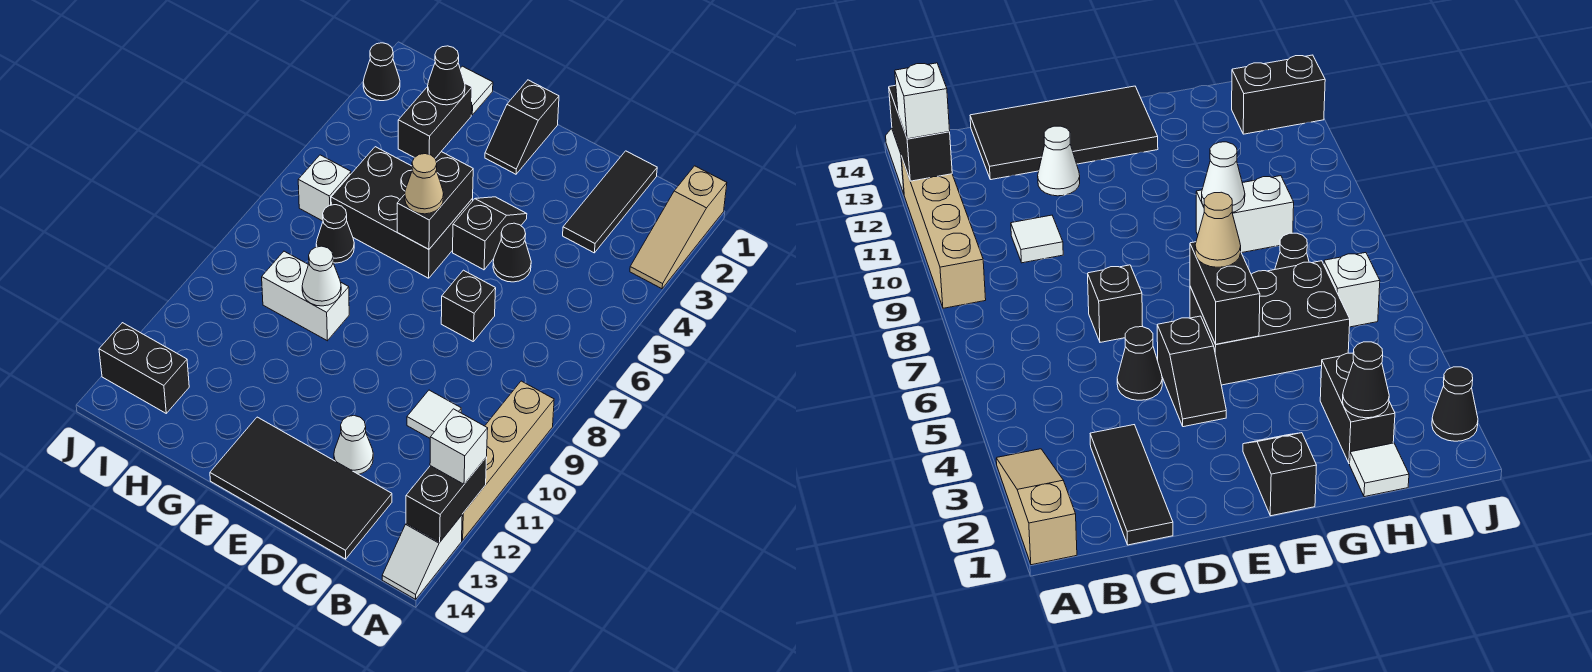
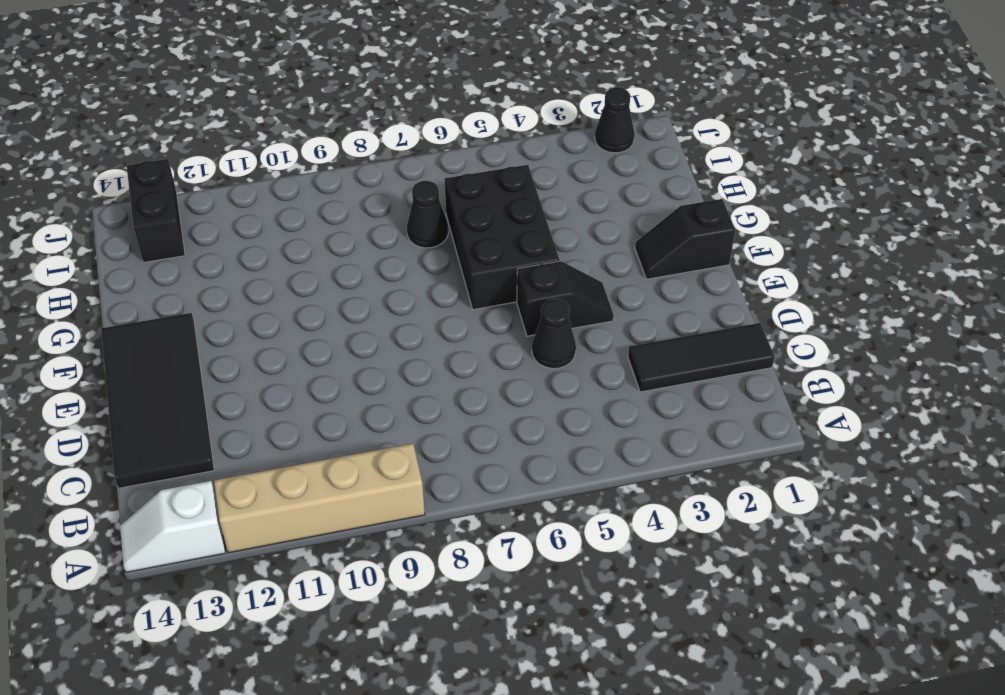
none -> tan slope A1:A3 level 1 top 1
none -> white tile C10 level 1
none -> black brick D7 level 1

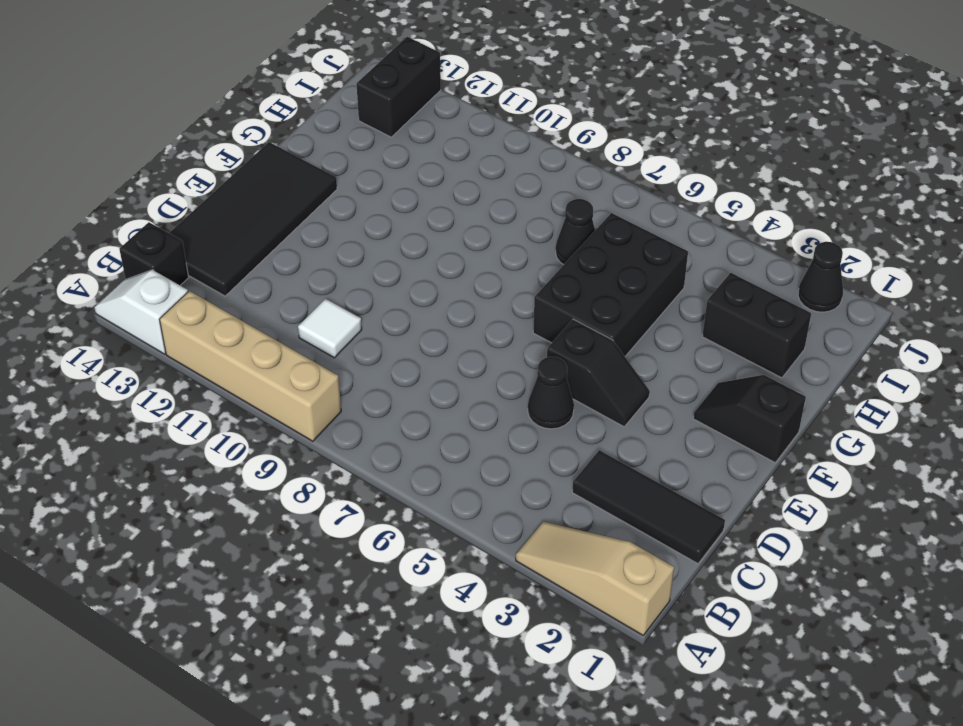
black brick B14 level 1 -> black brick D7 level 1
none -> white cone D12 level 1
none -> white brick G9:H9 level 1
none -> white tile H1 level 1

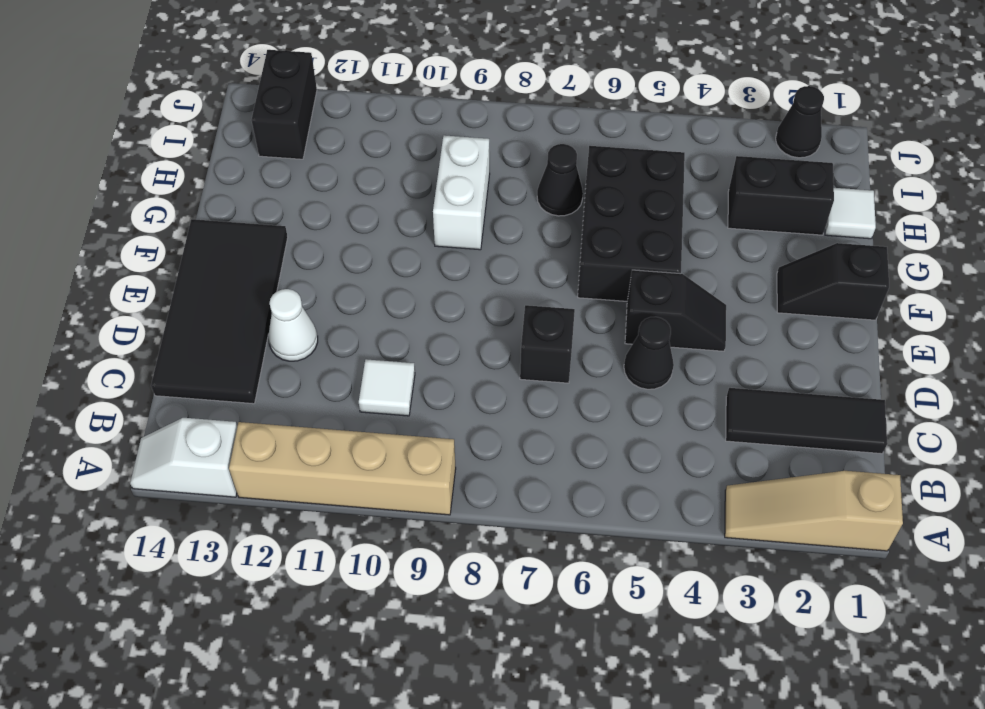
none -> white brick I6 level 1
none -> black brick A12:A13 level 2
none -> black brick F5:F6 level 2

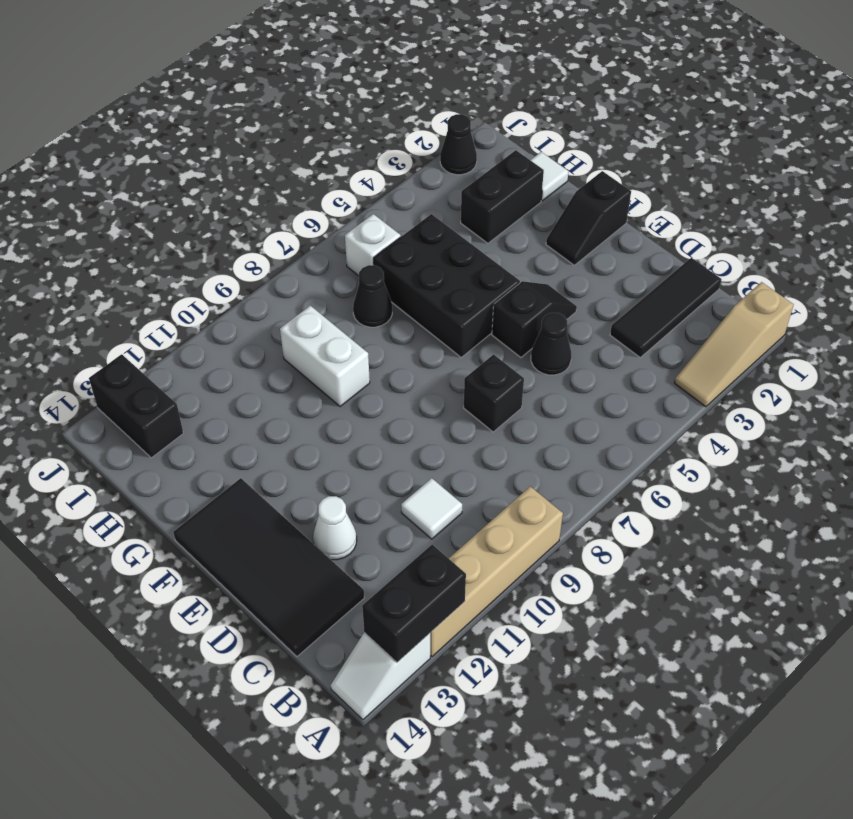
none -> black brick F5:F6 level 2
none -> white cone G9 level 2
none -> black cone H2 level 2

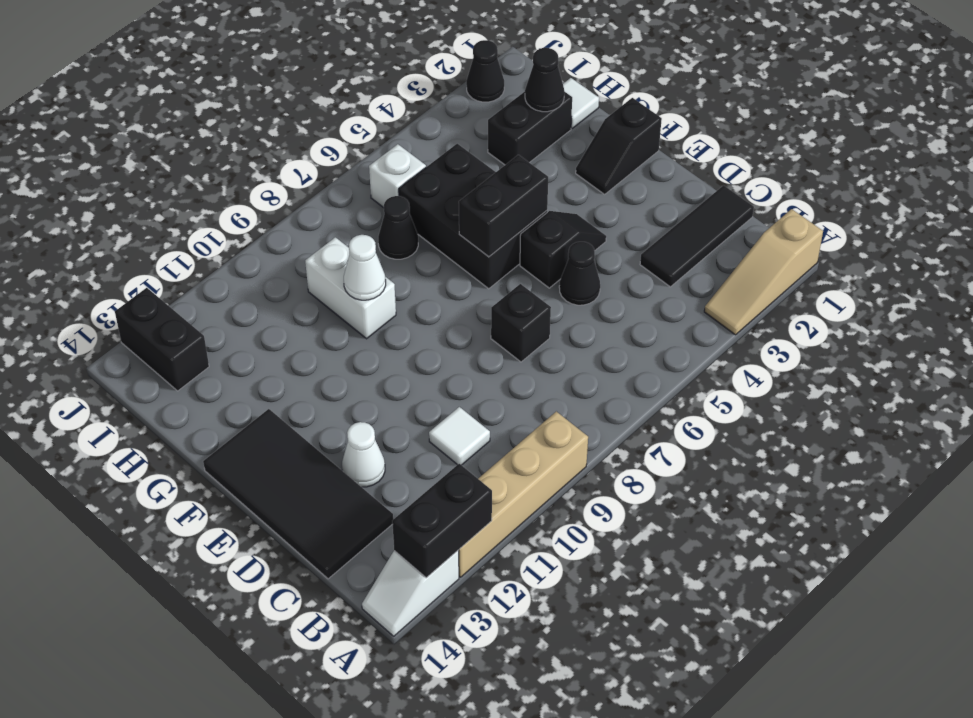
none -> white brick A12 level 3
none -> tan cone F6 level 3

